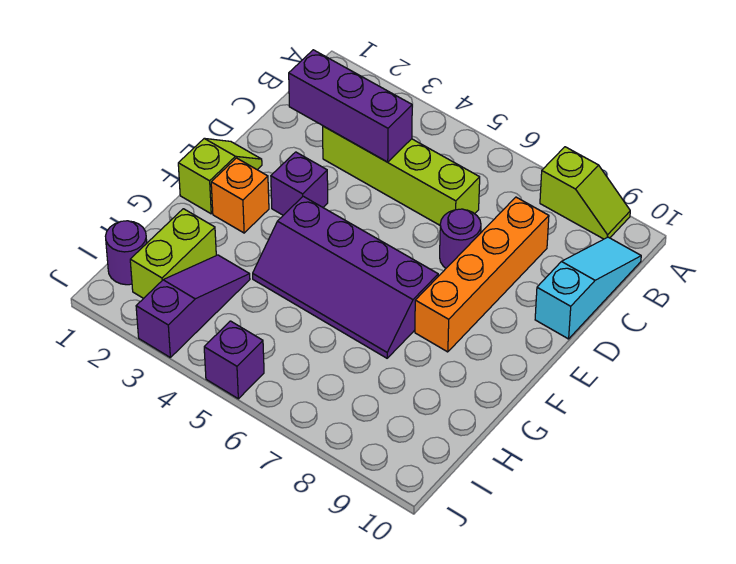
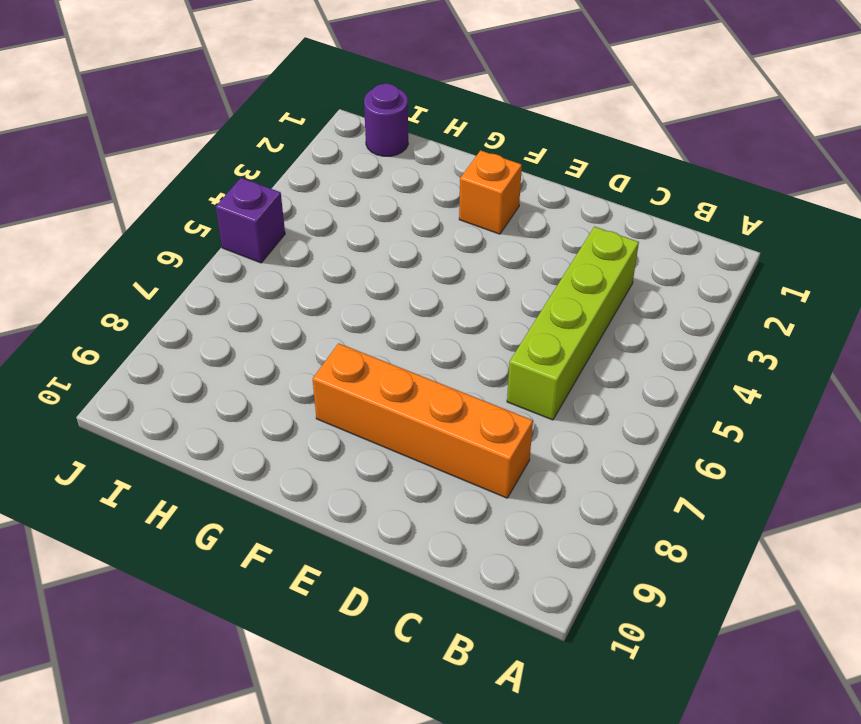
none -> lime slope A8:A9 level 1 top 8
none -> cyan slope B10:D10 level 1 top D
none -> purple round brick D7 level 1

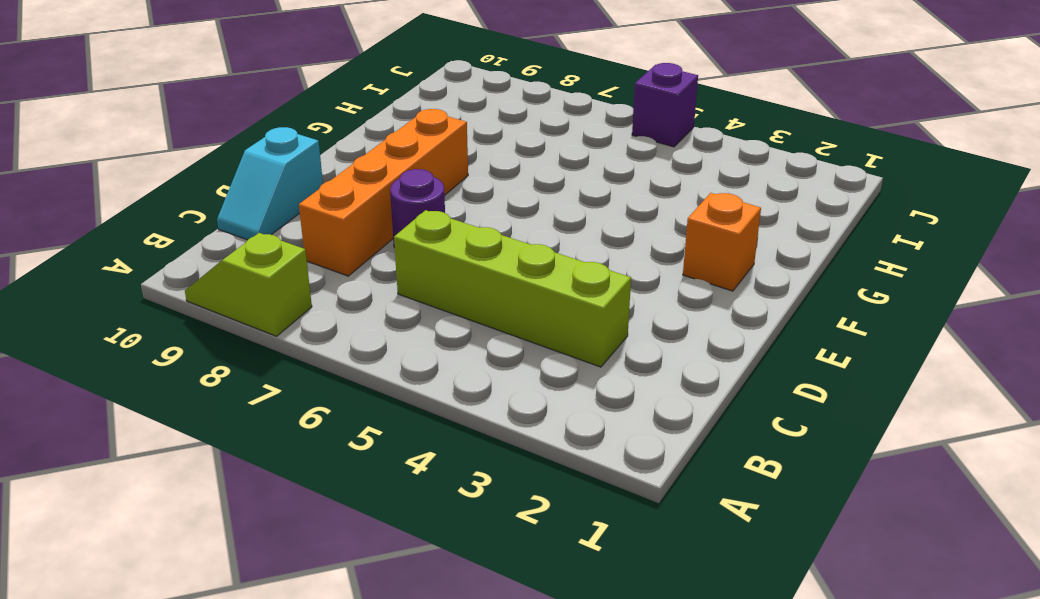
cyan slope C10:D10 level 1 top D -> cyan slope B10:D10 level 1 top D
none -> lime slope E1:F1 level 1 top F
none -> purple brick E3 level 1
none -> purple slope F4:G7 level 1 top F

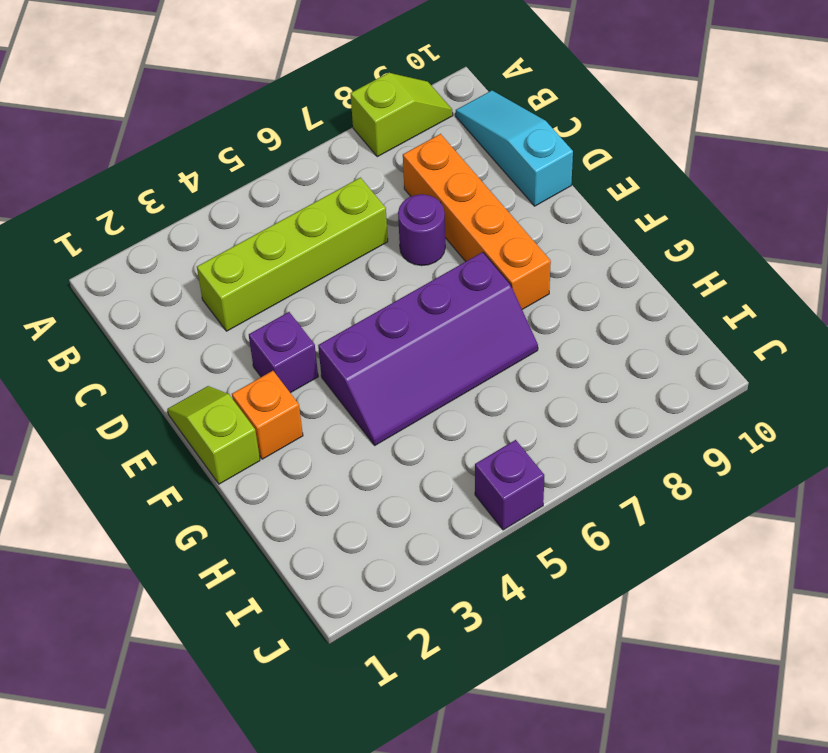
none -> lime brick H2:I2 level 1
none -> purple slope H3:J3 level 1 top J
none -> purple round brick I1 level 1

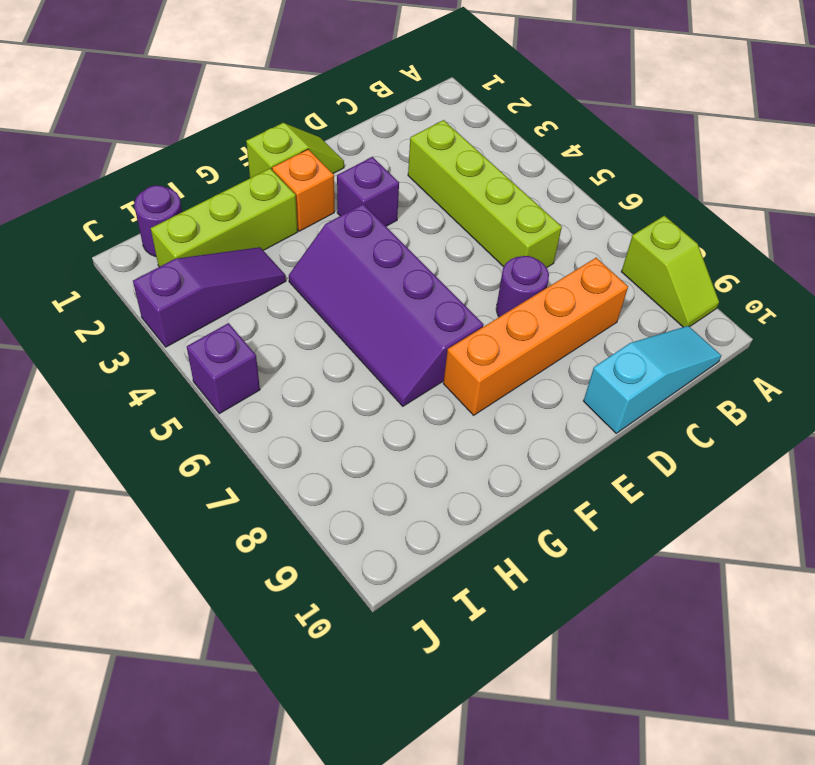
lime brick G2:I2 level 1 -> lime brick H2:I2 level 1
none -> purple brick C2:C4 level 2

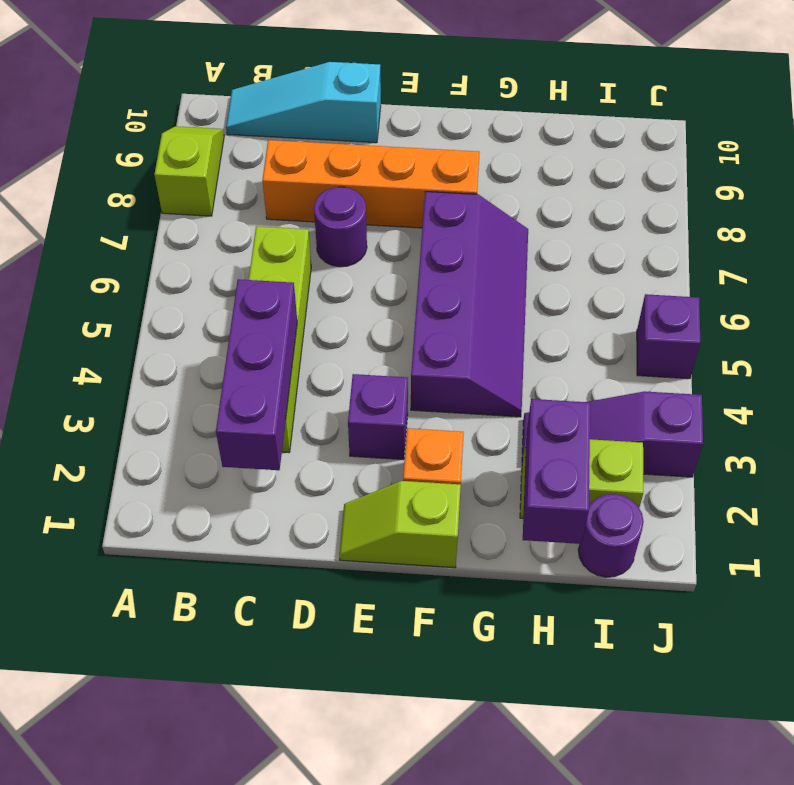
purple brick H1:H2 level 2 -> none

